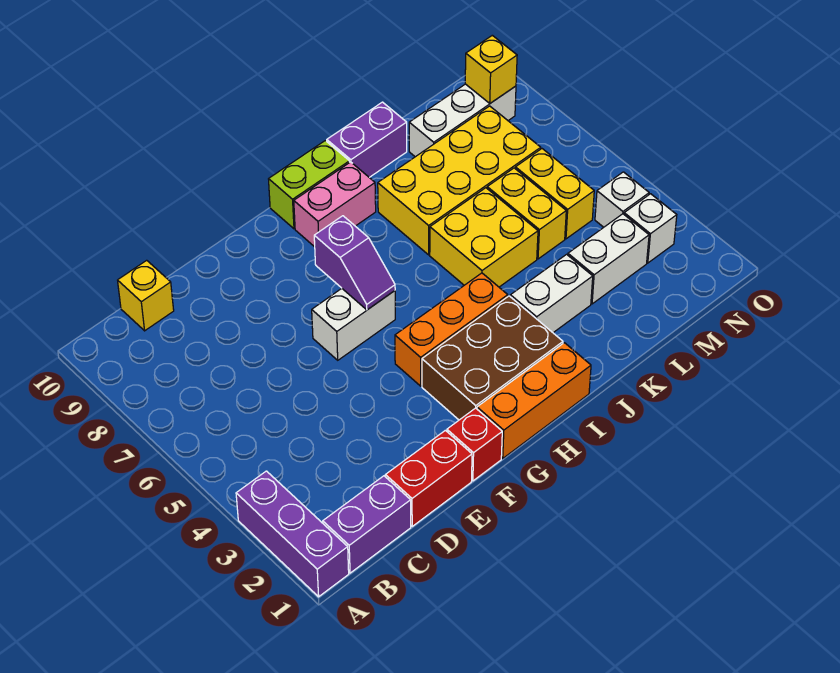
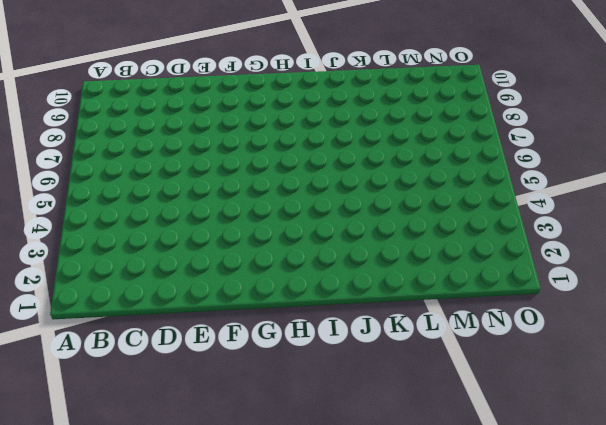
none -> purple brick A1:A3 level 1
none -> purple brick B1:C1 level 1
none -> yellow brick C10 level 1

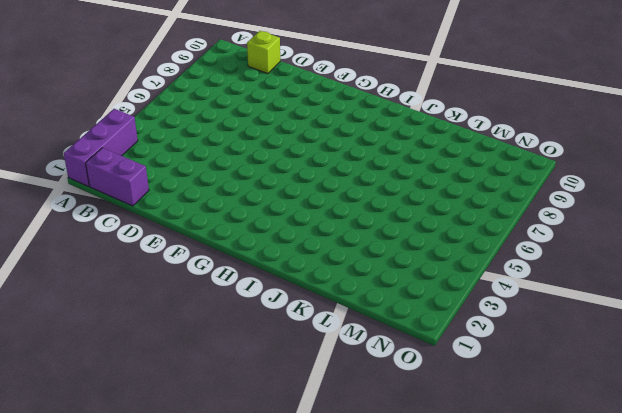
lime brick C10 level 1 -> yellow brick C10 level 1
none -> red brick D1:E1 level 1
none -> red brick F1 level 1
none -> white brick F6:G6 level 1

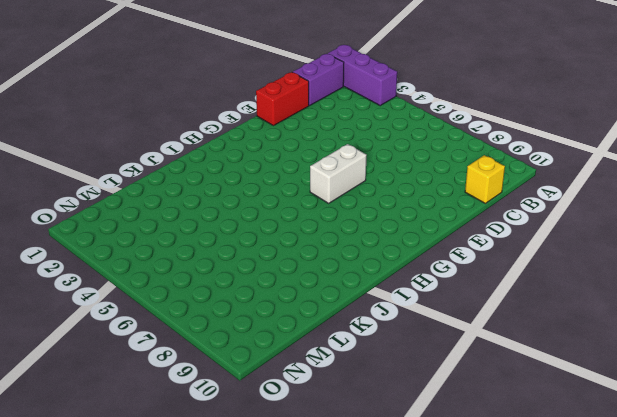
none -> red brick F1 level 1
none -> orange brick G1:I1 level 1
none -> brown brick G2:I3 level 1

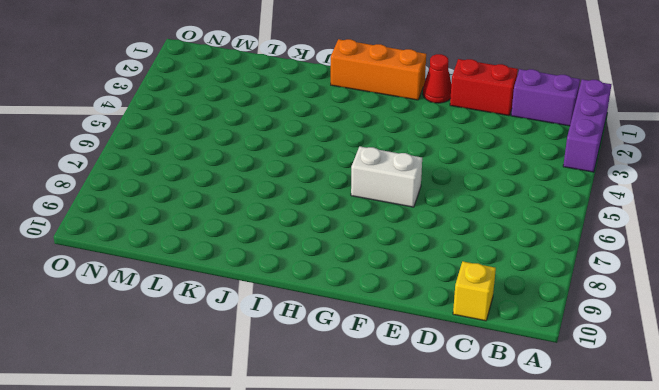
red cone F1 level 1 -> red brick F1 level 1
none -> brown brick G2:I3 level 1
none -> orange brick G4:I4 level 1
none -> pink brick H9:I9 level 1

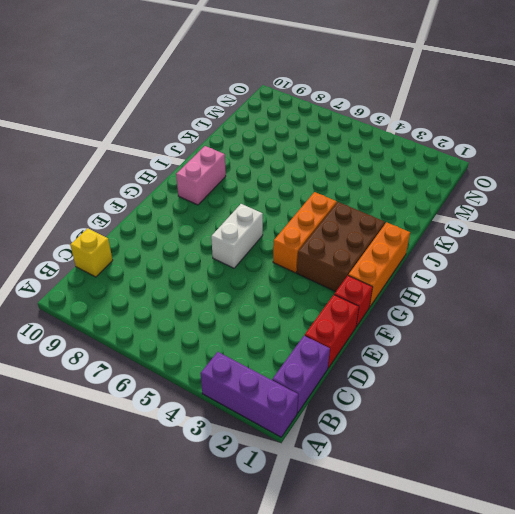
none -> lime brick H10:I10 level 1
none -> white brick J3:K3 level 1
none -> yellow brick J5:K6 level 1

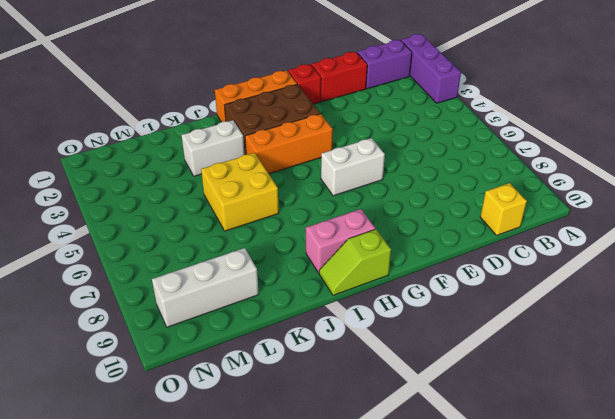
lime slope H10:I10 level 1 top H -> lime brick H10:I10 level 1
none -> yellow brick J7:M8 level 1
none -> purple brick J10:K10 level 1
none -> white brick L3:M3 level 1

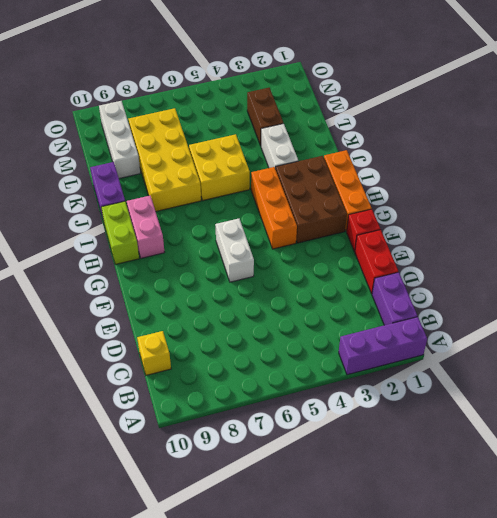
brown brick L3:M3 level 1 -> white brick L3:M3 level 1
none -> yellow brick L5:L6 level 1
none -> yellow brick M5:M6 level 1
none -> white brick N3 level 1

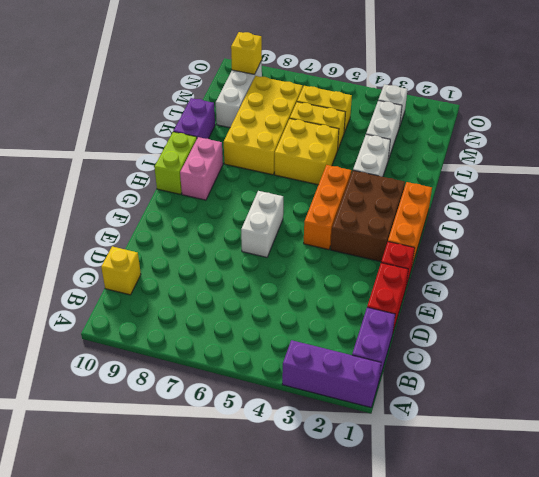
none -> white brick N4 level 1
none -> purple slope G6:G7 level 2 top 7

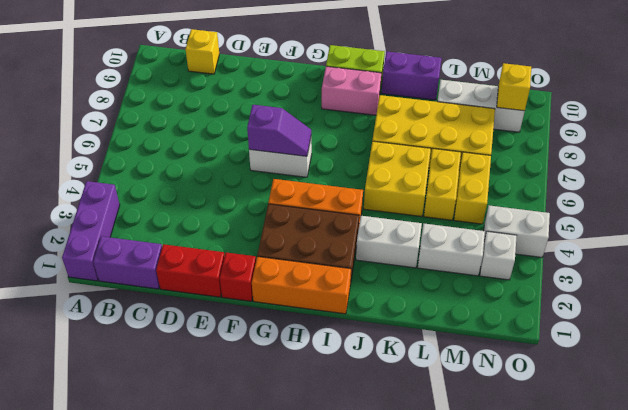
purple slope F6:G6 level 2 top F -> purple slope G6:G7 level 2 top 7
white brick N4:O4 level 1 -> white brick N4 level 1

